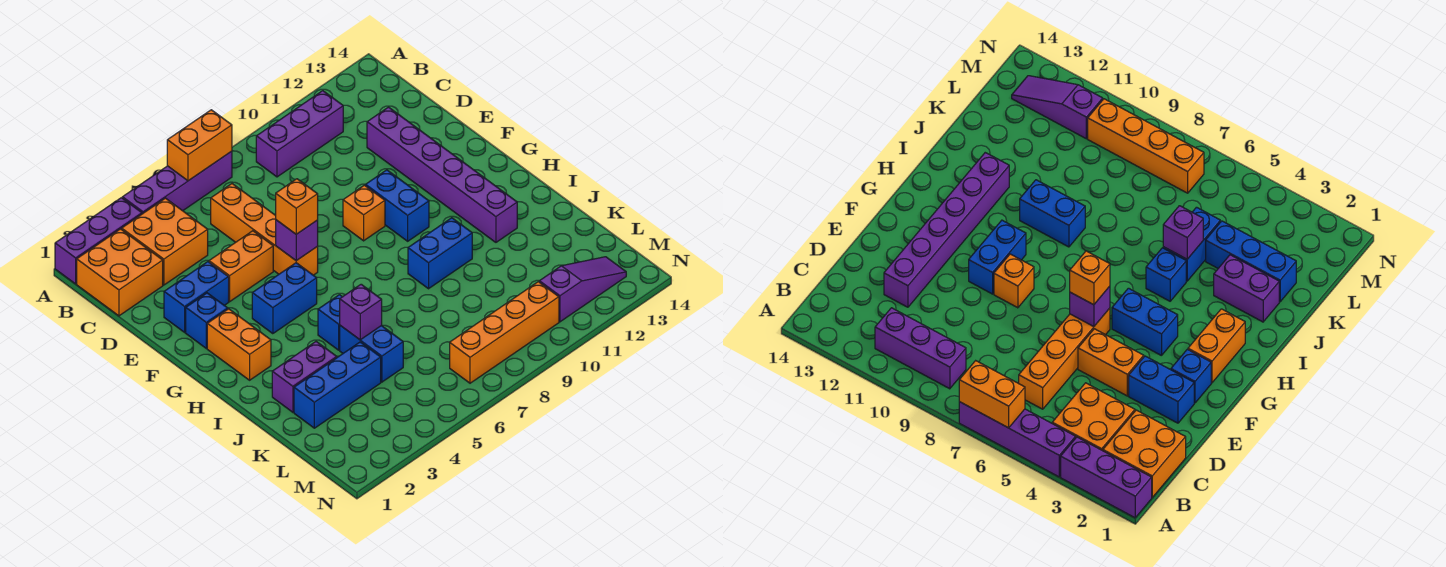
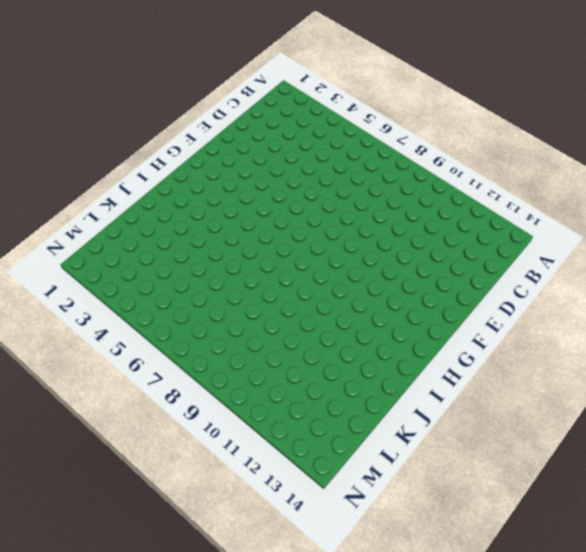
none -> purple brick A1:A3 level 1
none -> purple brick A4:A7 level 1
none -> orange brick B1:C2 level 1

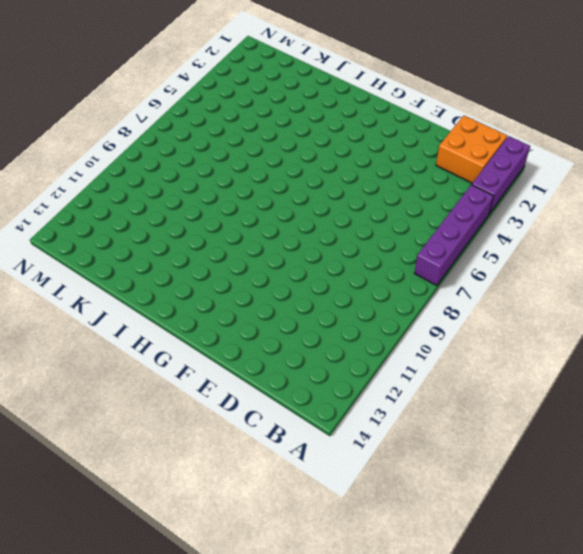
none -> orange brick B3:C4 level 1
none -> purple brick B9:B11 level 1
none -> orange brick C6:F6 level 1

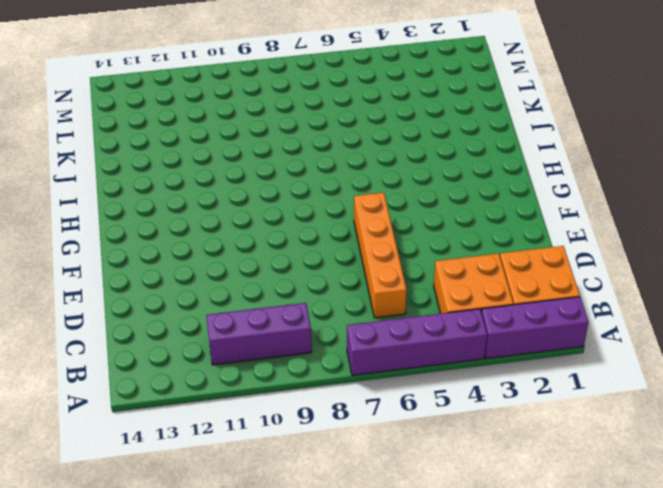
none -> purple brick D12:I12 level 1
none -> blue brick E2:E3 level 1
none -> orange brick E4:E5 level 1

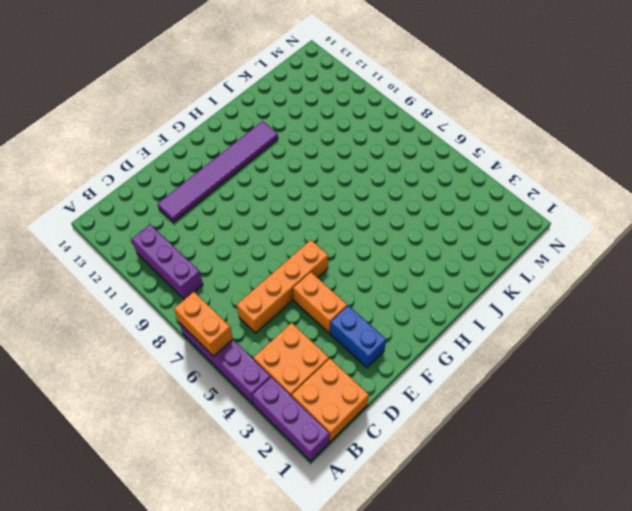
purple tile D12:I12 level 1 -> purple brick D12:I12 level 1
none -> blue brick F2 level 1
none -> orange brick F9 level 1
none -> blue brick F10:G10 level 1

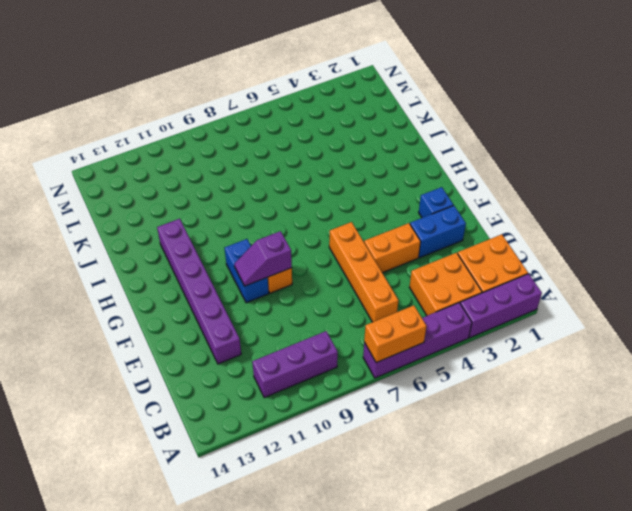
purple slope F9:F10 level 2 top 9 -> none
none -> orange brick G2:H2 level 1
none -> blue brick G4:G5 level 1
none -> blue brick I5 level 1

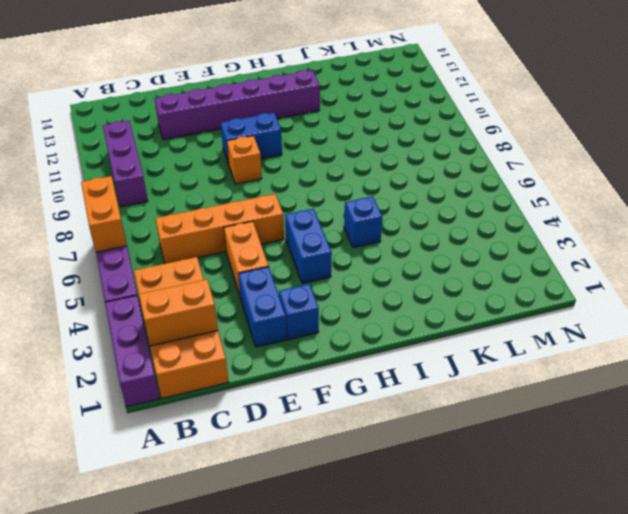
orange brick B2:C2 level 2 -> orange brick G2:H2 level 1
none -> blue brick I9:I10 level 1
none -> purple brick J2:J3 level 1
none -> blue brick J5:K5 level 1

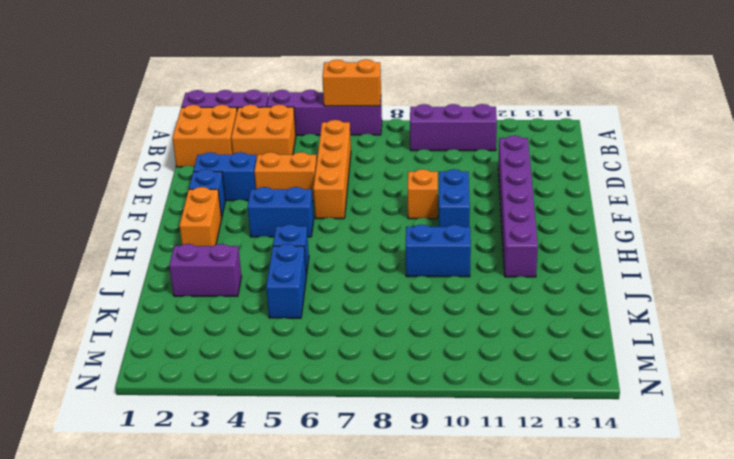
none -> blue brick K2:K4 level 1
none -> orange brick M7:M10 level 1
none -> purple slope M11:M13 level 1 top 11

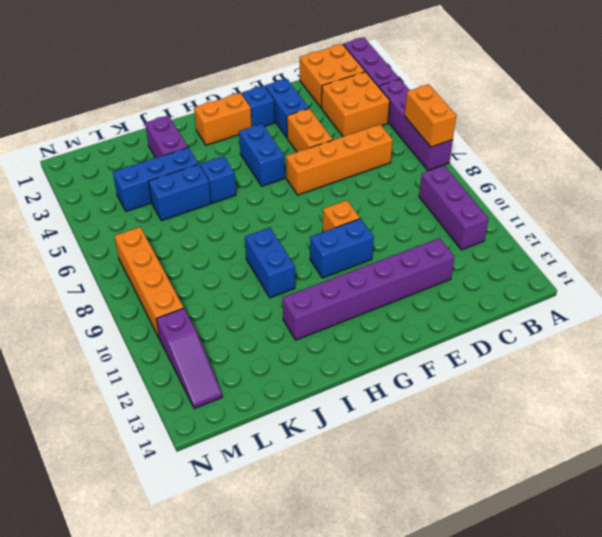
blue brick J4:L4 level 1 -> blue brick K2:K4 level 1
none -> purple brick F6 level 2
none -> purple brick J5 level 2
none -> orange brick F6 level 3

